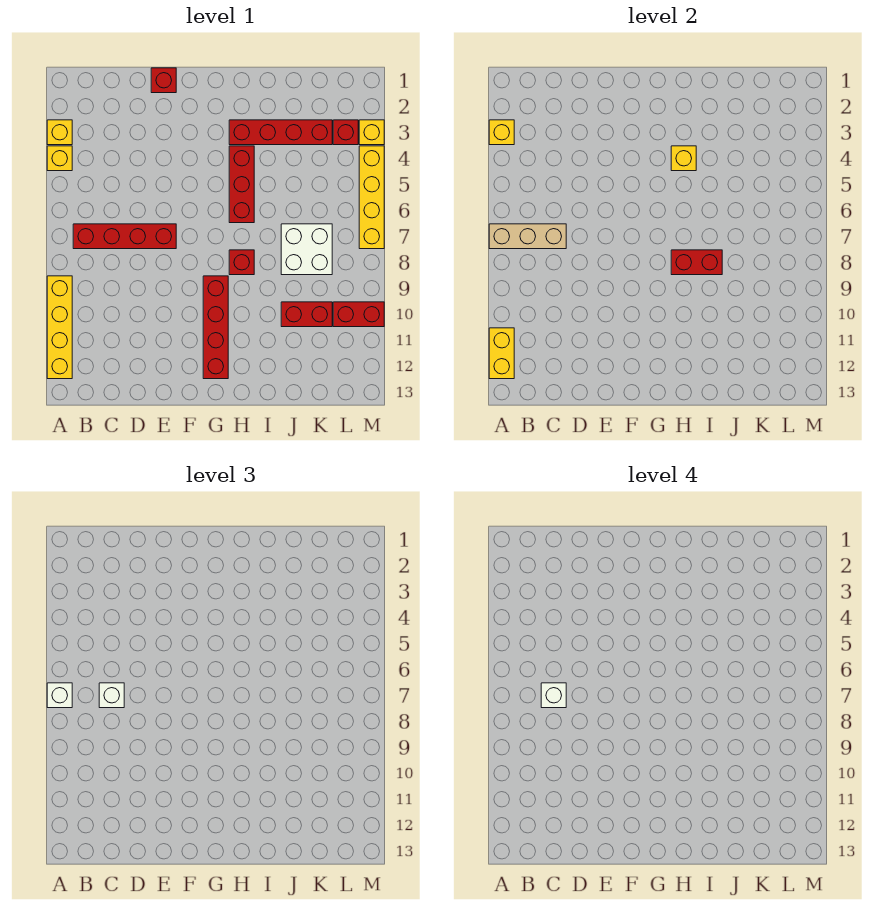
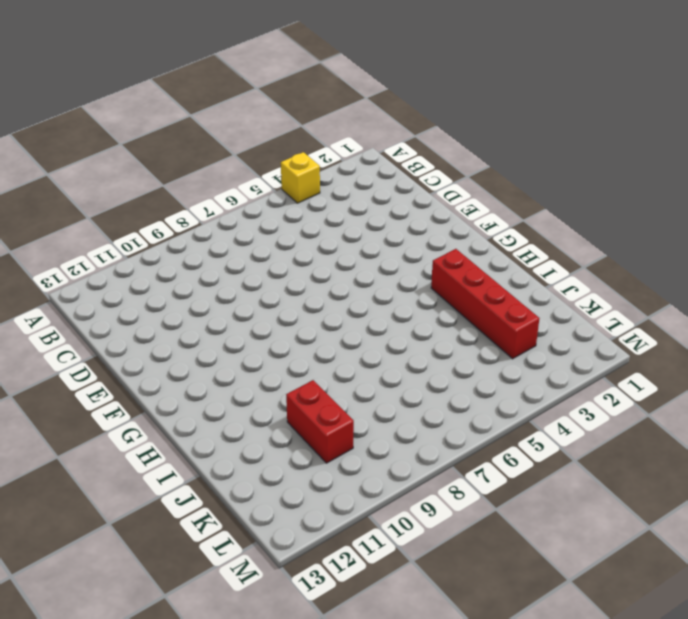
none -> yellow brick A3 level 1
none -> yellow brick A9:A12 level 1
none -> red brick B7:E7 level 1

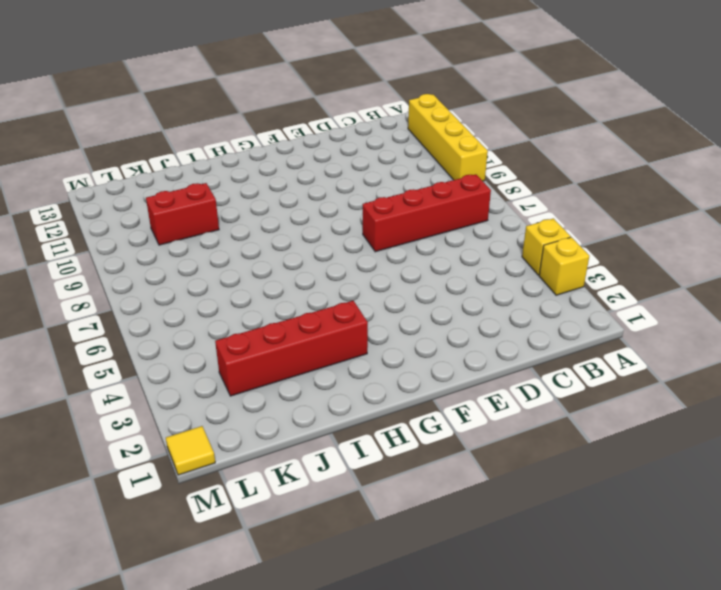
yellow tile M1 level 1 -> none
none -> red brick E1 level 1
none -> red brick G9:G12 level 1
none -> red brick H4:H6 level 1

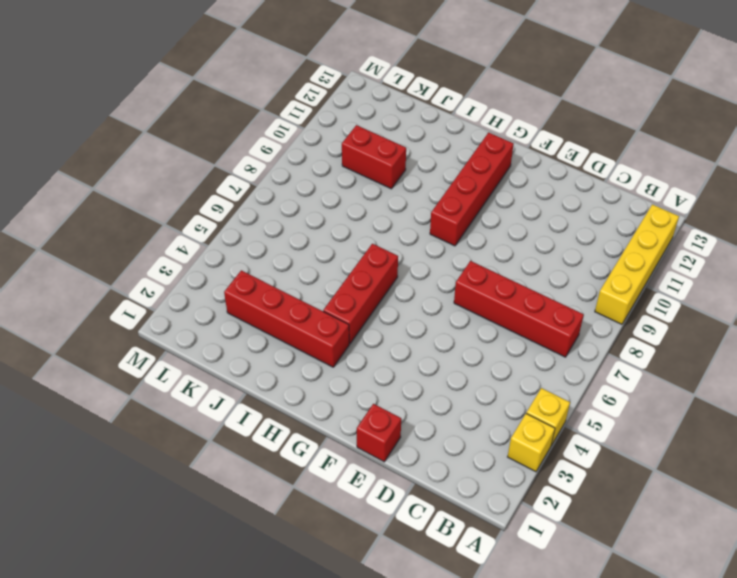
none -> red brick H8 level 1
none -> white brick J7:K8 level 1
none -> red brick L3 level 1

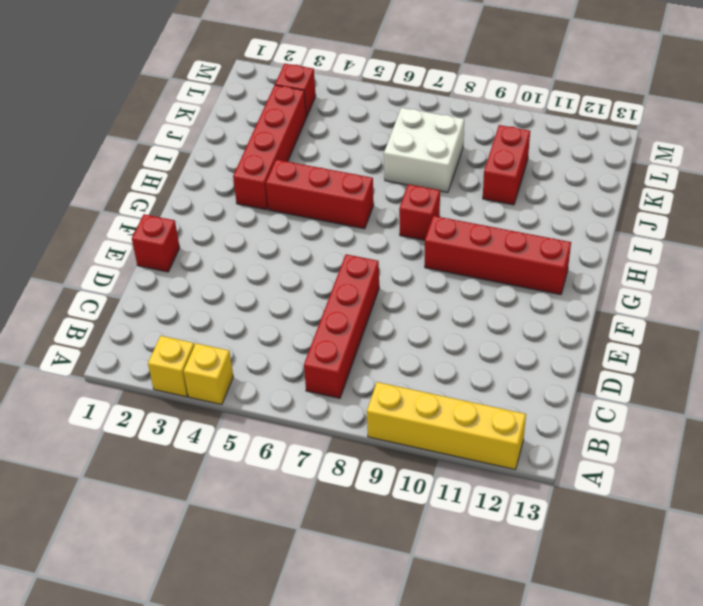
none -> red brick L10:M10 level 1
none -> yellow brick M3 level 1
none -> yellow brick M4:M7 level 1

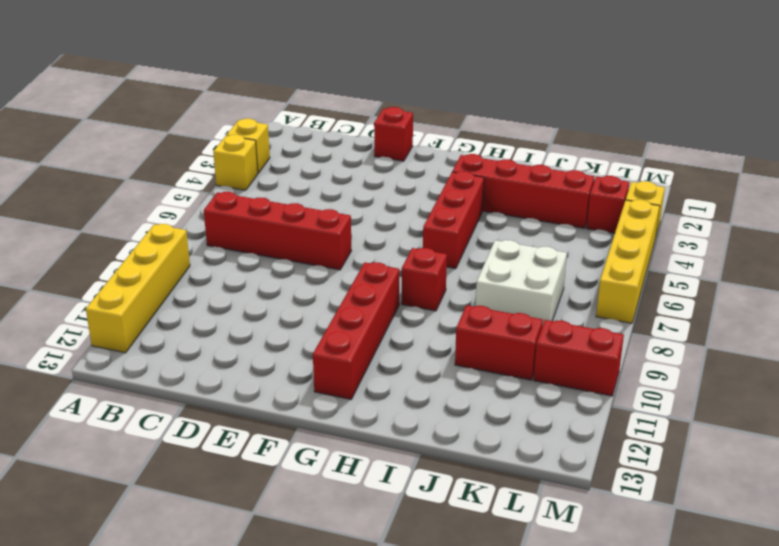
none -> yellow brick A3 level 2
none -> tan brick A7:C7 level 2
none -> yellow brick A11:A12 level 2

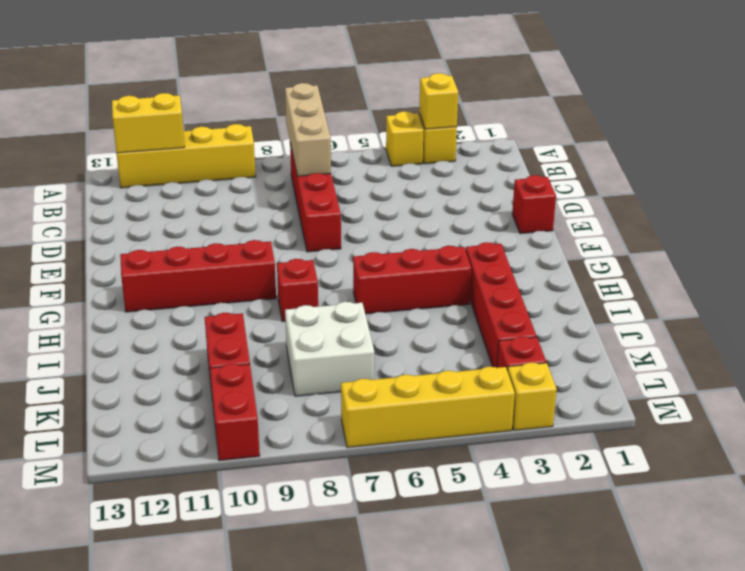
none -> yellow brick H4 level 2
none -> red brick H8:I8 level 2
none -> white brick A7 level 3

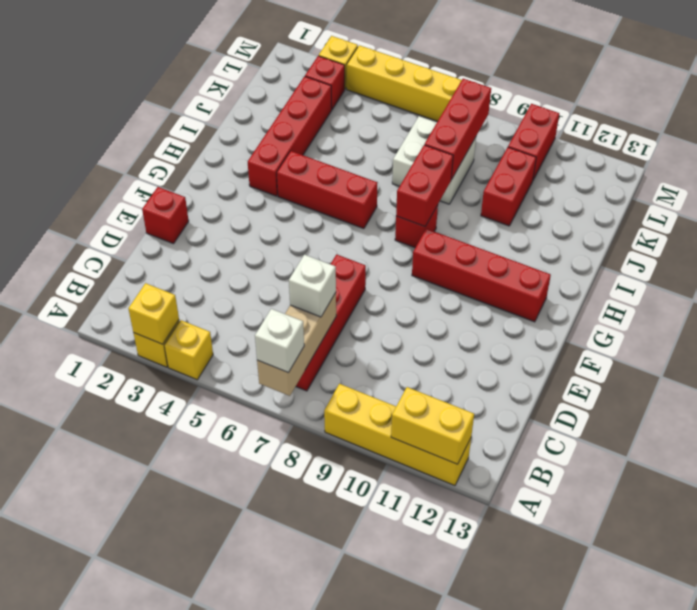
red brick J8:L8 level 2 -> none
none -> yellow brick H4 level 2
none -> white brick C7 level 4

